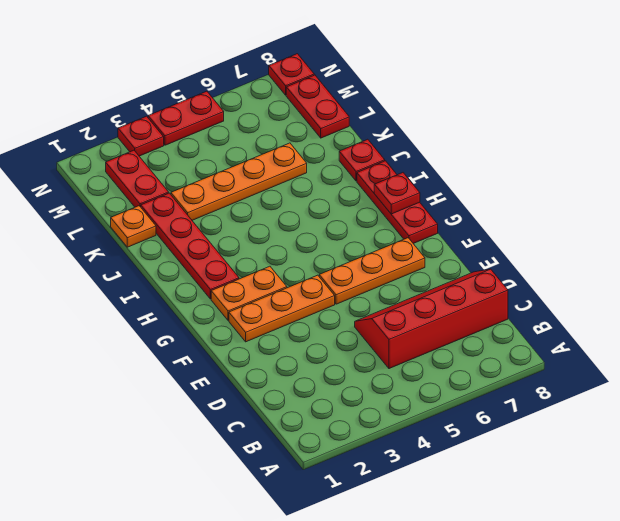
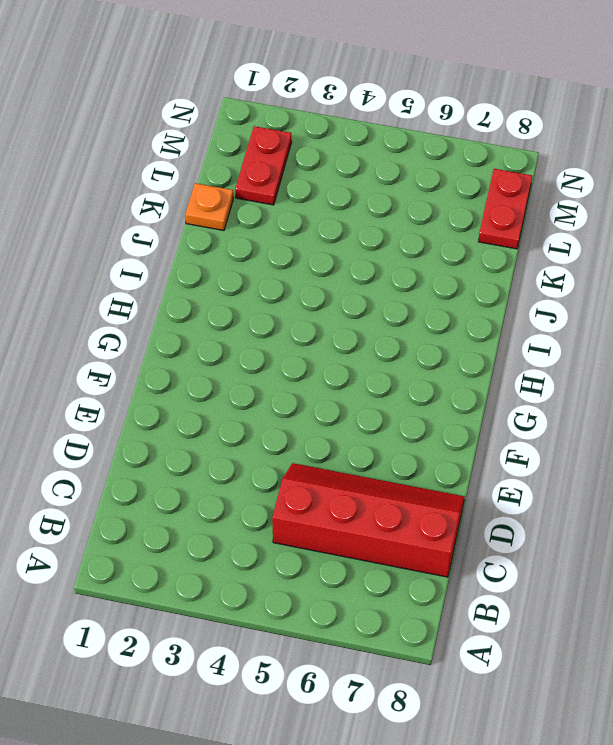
none -> orange plate F2:F4 level 1
none -> orange plate F5:F7 level 1
none -> orange plate G2:G3 level 1

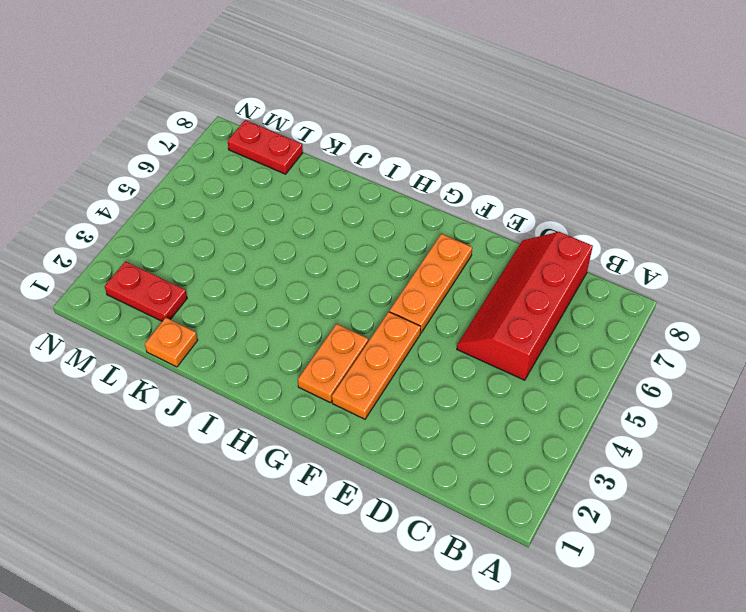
none -> red plate G8:I8 level 1
none -> red plate H2:K2 level 1
none -> red plate J8 level 1

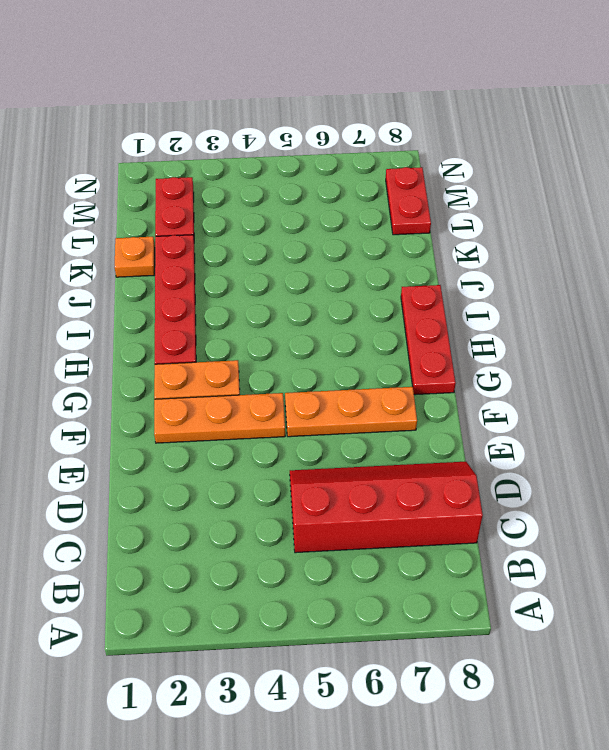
none -> red plate J8 level 1
none -> orange plate K3:K6 level 1
none -> red plate N3 level 1

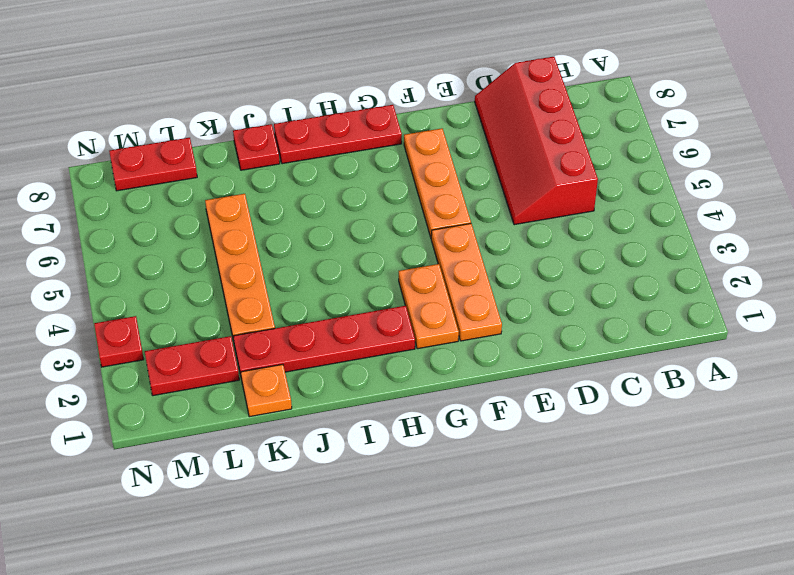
none -> red plate N4:N5 level 1
none -> red plate N8 level 1
none -> red plate H8 level 2

